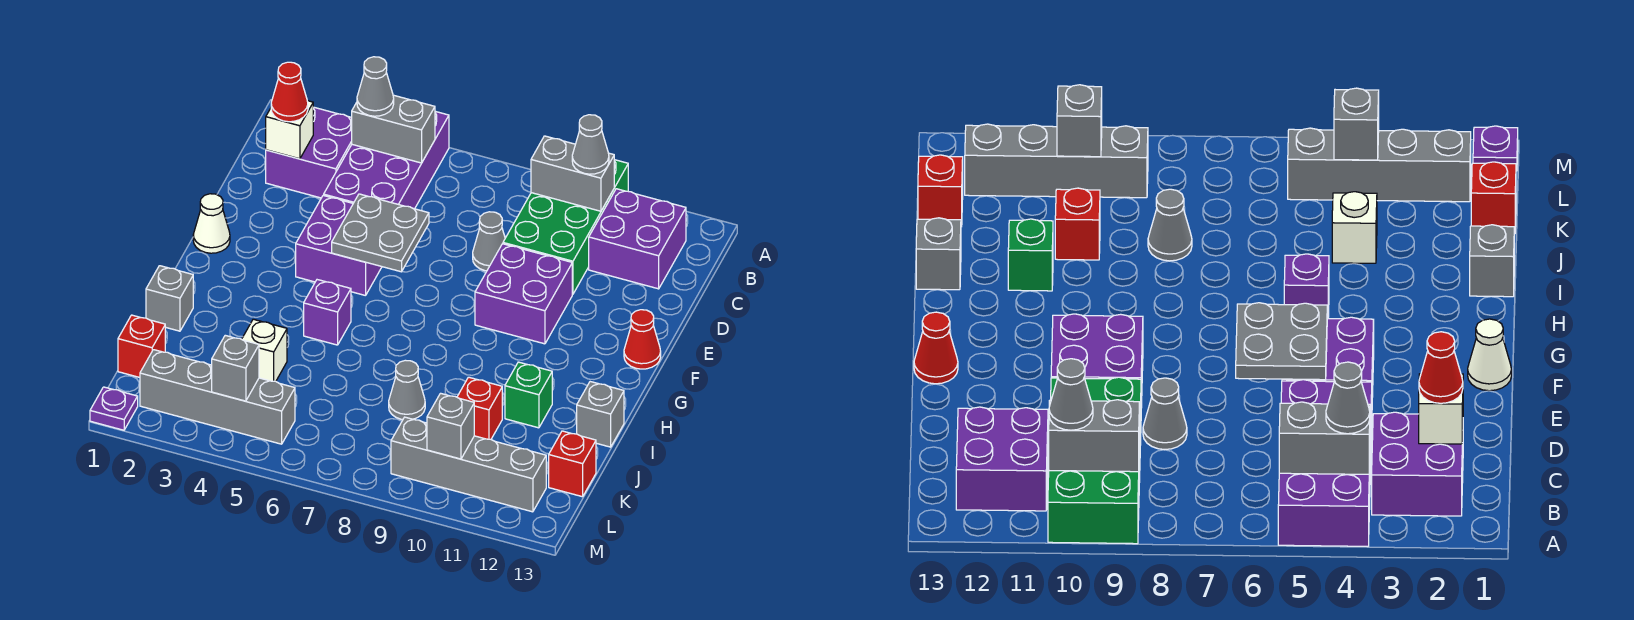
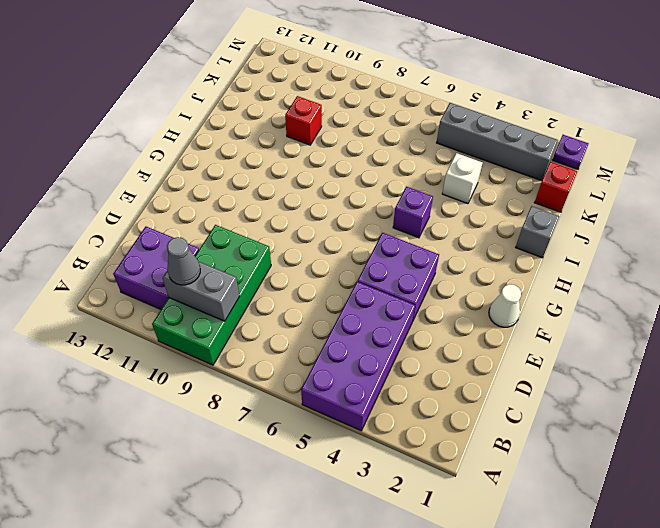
none -> purple brick B2:C3 level 1
none -> grey cone D8 level 1
none -> purple brick E9:F10 level 1
none -> red cone F13 level 1

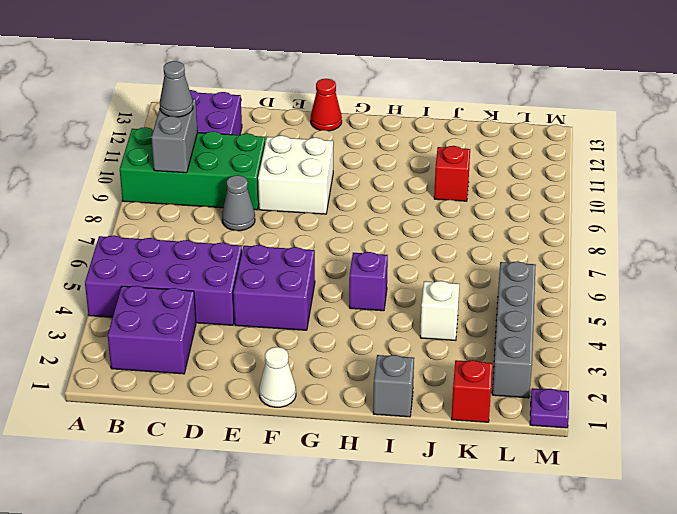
white brick E9:F10 level 1 -> purple brick E9:F10 level 1
none -> green brick I11 level 1
none -> grey brick I13 level 1
none -> grey cone J8 level 1
none -> red brick K13 level 1

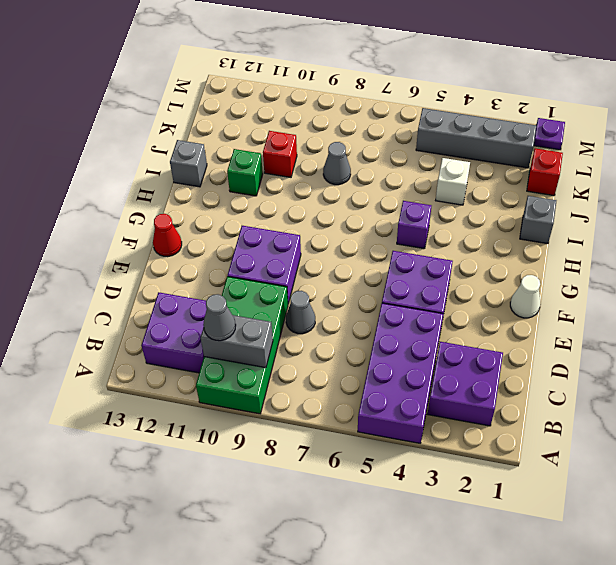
none -> red brick K13 level 1
none -> grey brick L9:L12 level 1
none -> grey brick B4:B5 level 2
none -> white brick C2 level 2

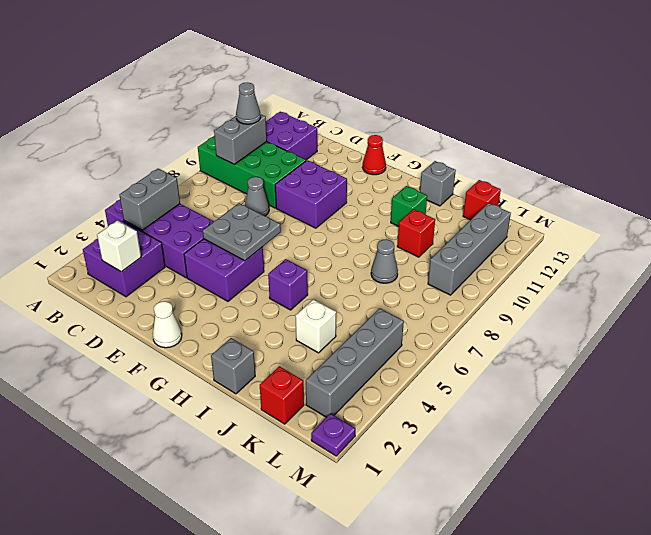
none -> grey brick L4 level 2
none -> grey brick L10 level 2
none -> grey cone B4 level 3
none -> red cone C2 level 3

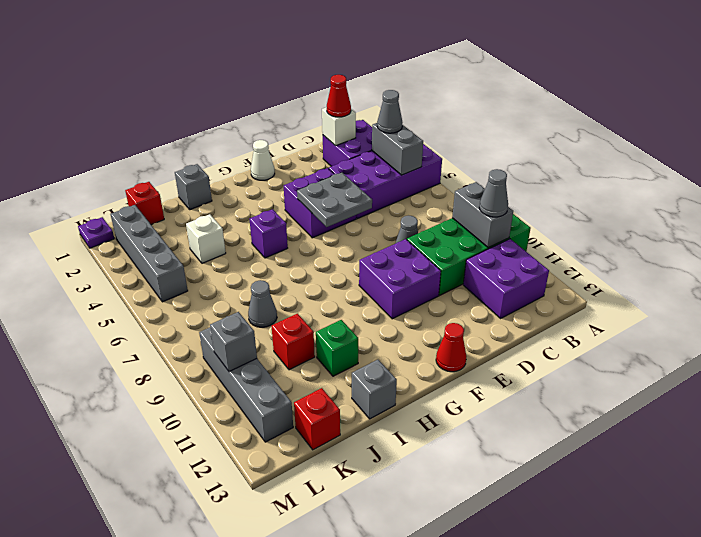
none -> grey brick L4 level 2

